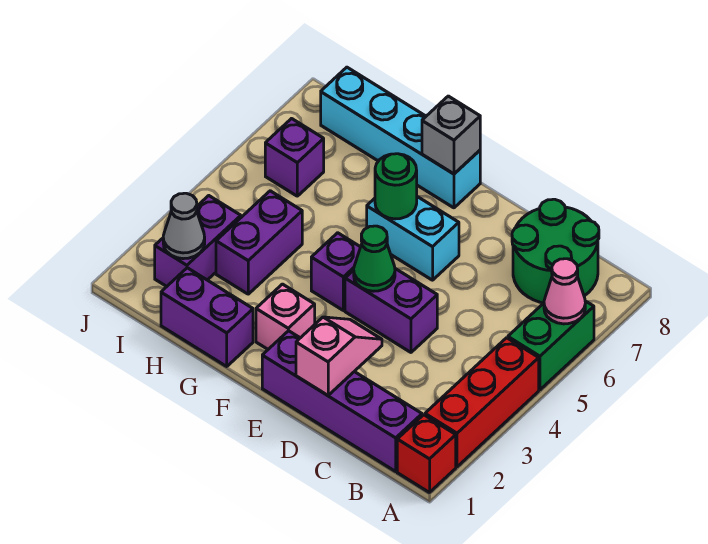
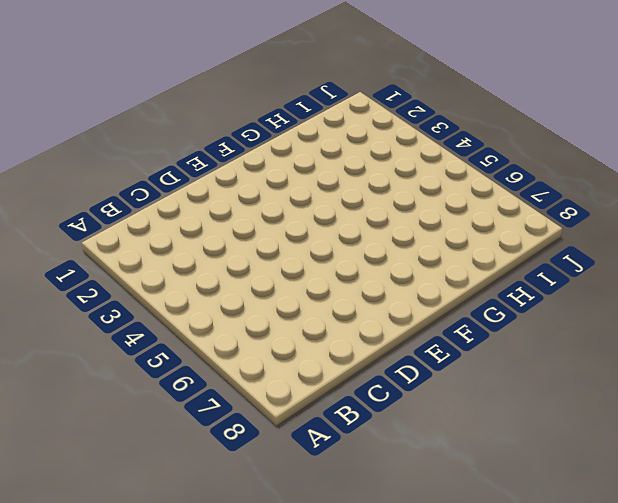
none -> red brick A1 level 1
none -> red brick A2:A4 level 1
none -> green brick A5:A6 level 1

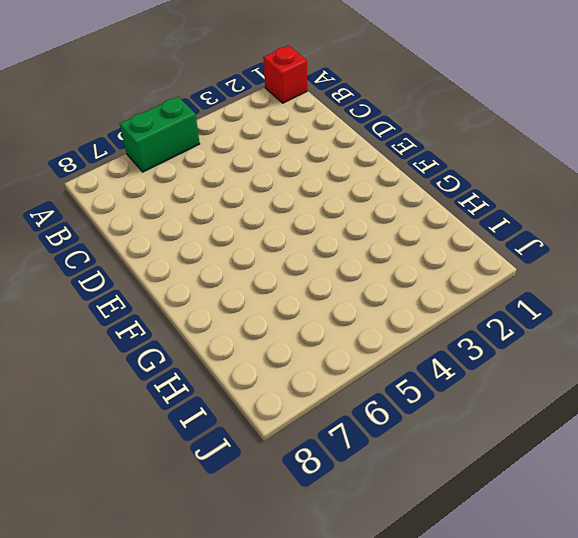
none -> red brick A2:A4 level 1
none -> purple brick B1:E1 level 1
none -> green round brick B7:C8 level 1

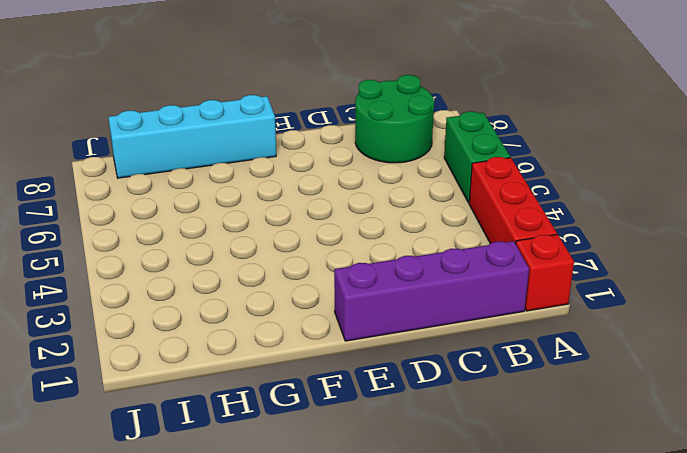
none -> purple brick D4:E4 level 1
none -> cyan brick E6:F6 level 1
none -> pink brick F2 level 1

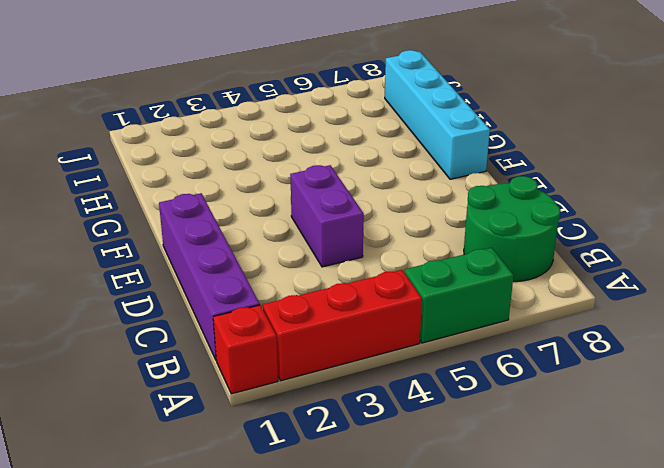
none -> cyan brick E6:F6 level 1
none -> pink brick F2 level 1
none -> purple brick F4 level 1

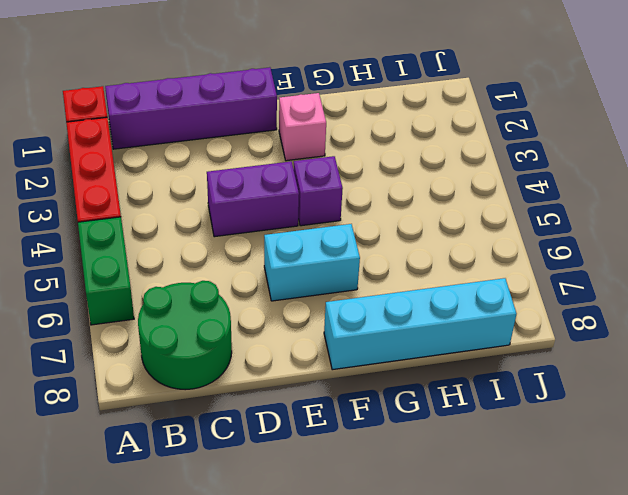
none -> purple brick G1:H1 level 1
none -> purple brick H3:H4 level 1
none -> purple brick I2:I3 level 1

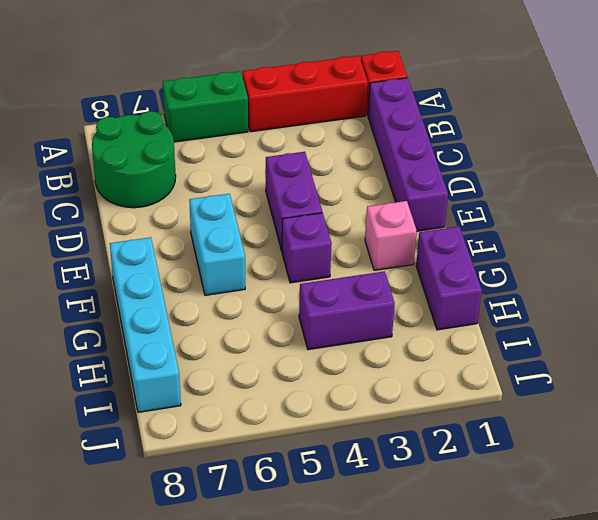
none -> purple brick I2:I3 level 1
none -> purple brick I6 level 1
none -> pink cone A6 level 2

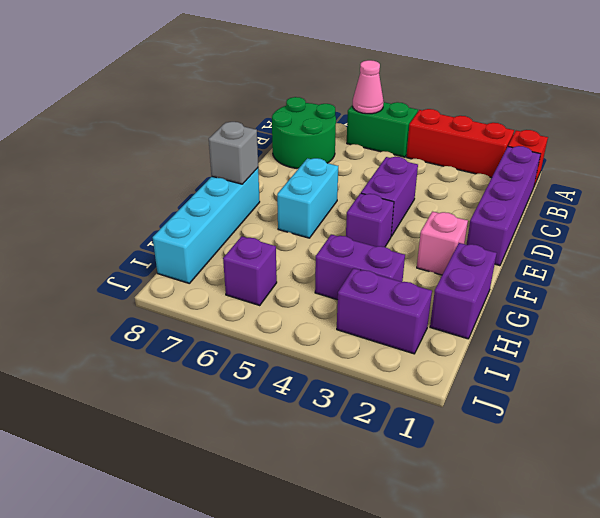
none -> pink slope D1:D2 level 2 top 1
none -> green cone E4 level 2
none -> green round brick F6 level 2

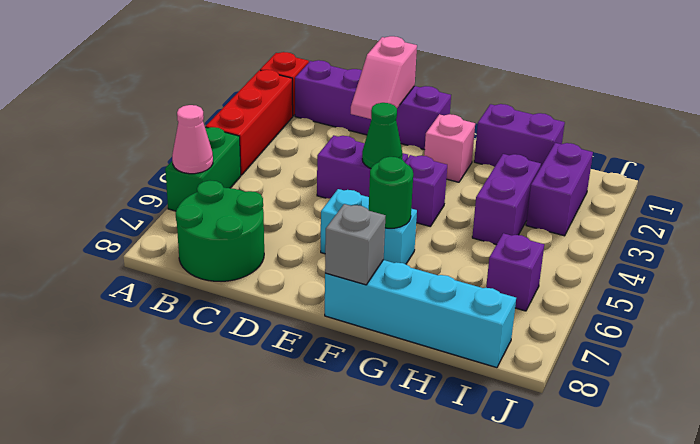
none -> grey cone I2 level 2

